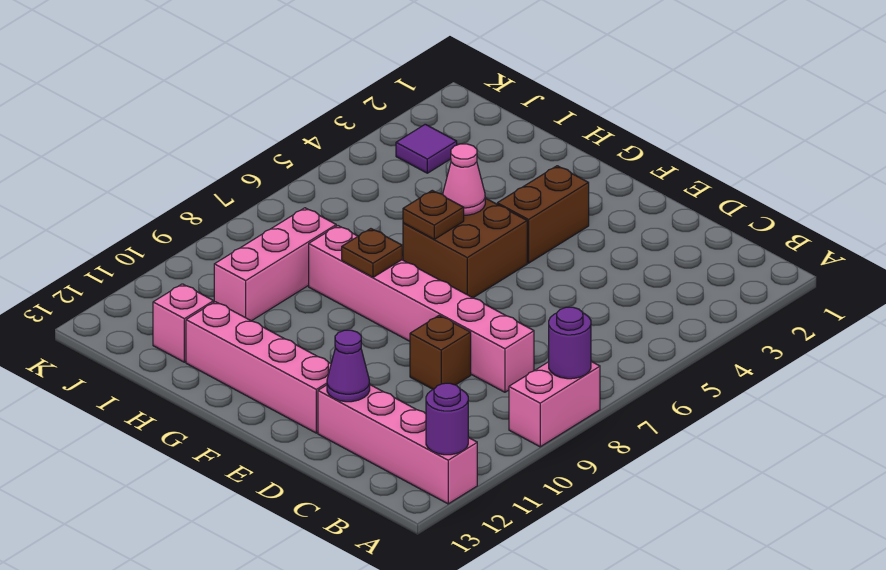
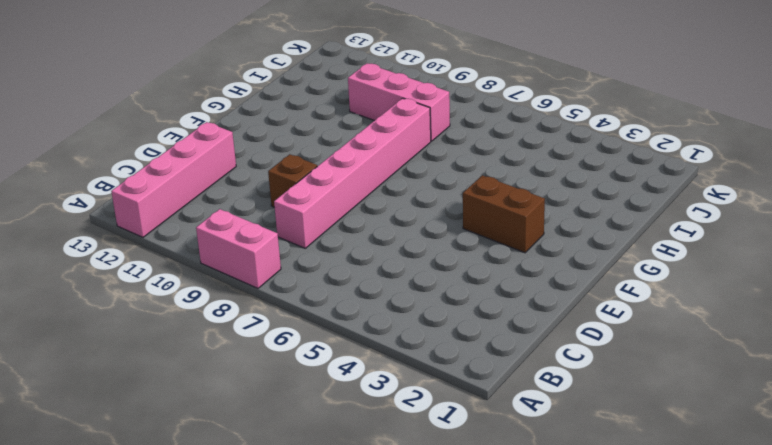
none -> pink brick E12:H12 level 1
none -> brown brick F5:G6 level 1
none -> pink brick I12 level 1

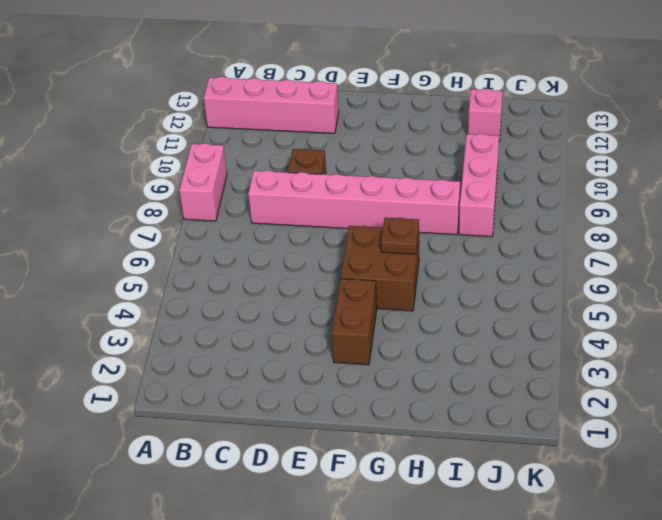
none -> pink brick E12:H12 level 1
none -> purple tile J3 level 1
none -> purple round brick A8 level 2

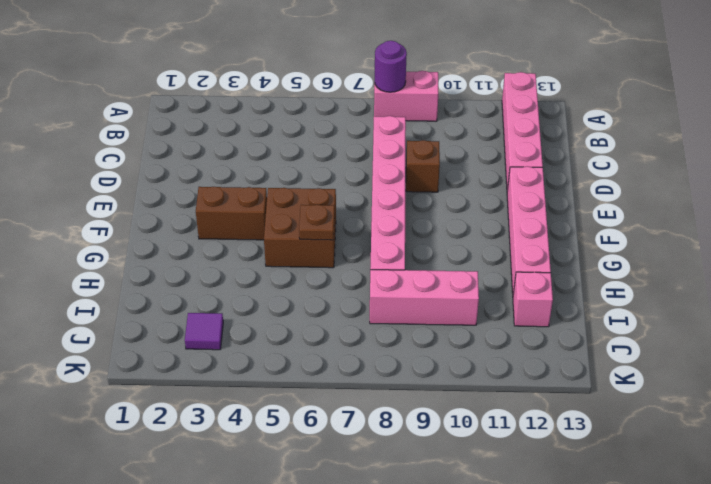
none -> purple round brick A12 level 2
none -> purple cone D12 level 2
none -> pink cone G5 level 2

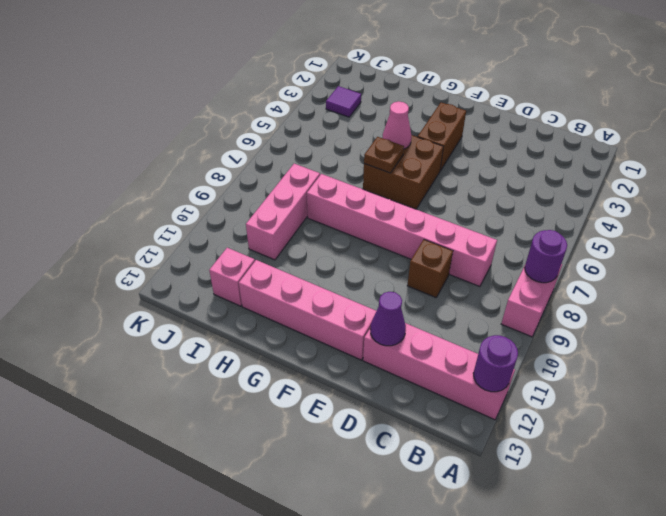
none -> brown plate G8 level 2

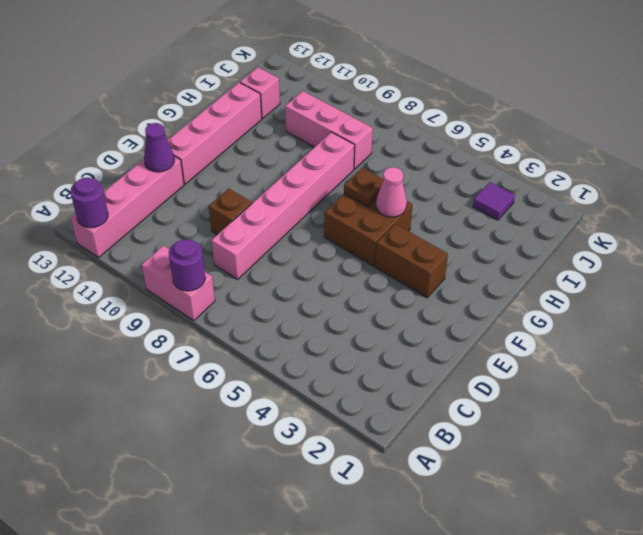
none -> brown plate G8 level 2

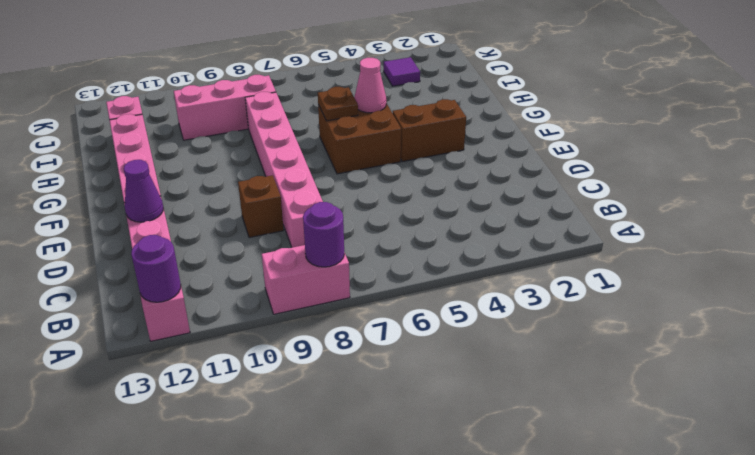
none -> brown plate G8 level 2

